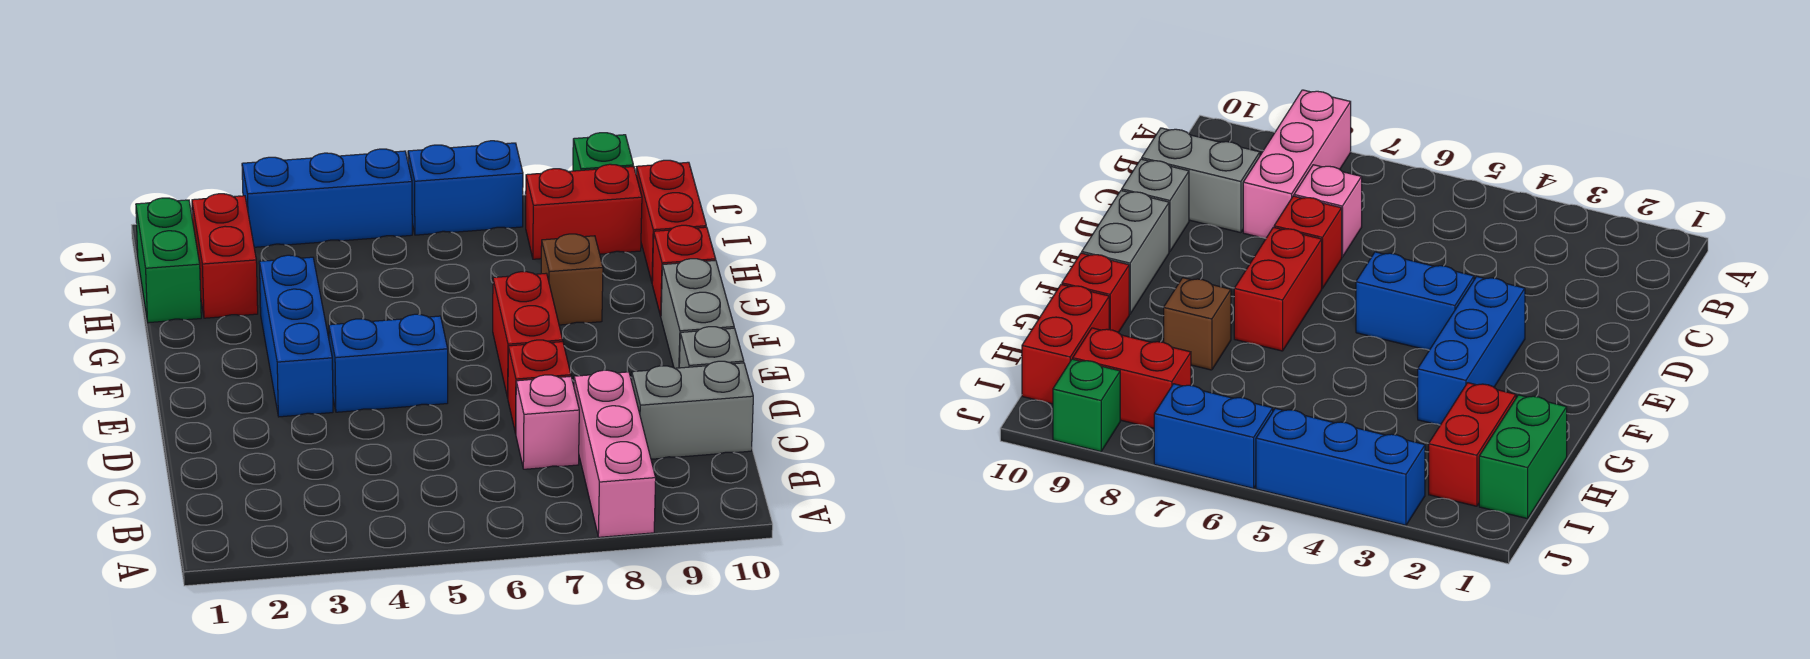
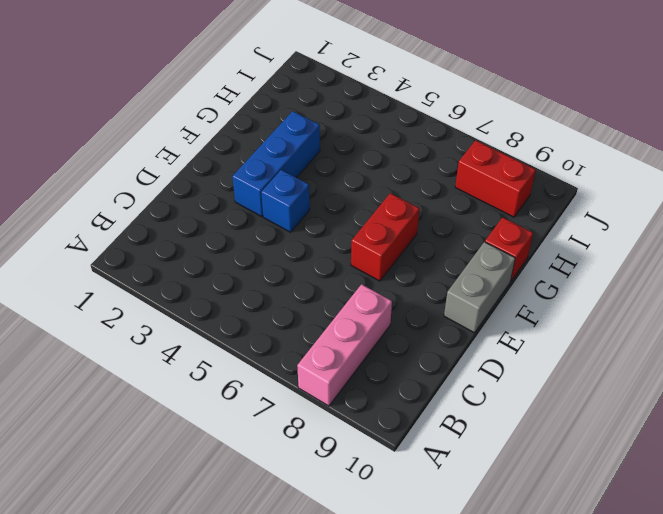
blue brick E4 level 1 -> blue brick E4:E5 level 1
none -> pink brick C7 level 1
none -> grey brick C9:C10 level 1
none -> red brick D7 level 1

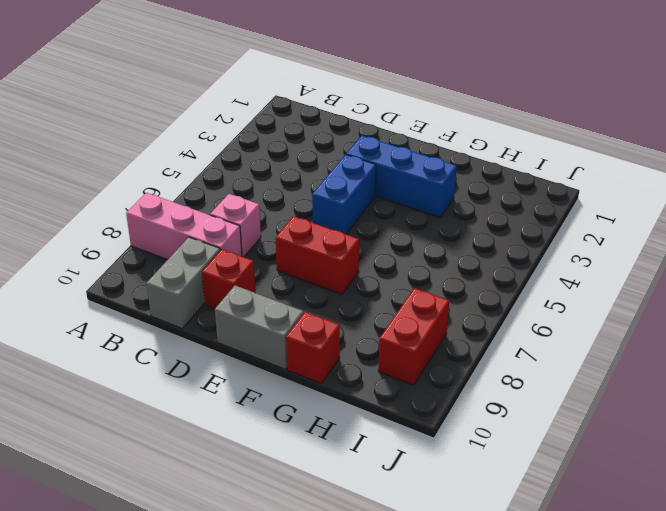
red brick D9 level 1 -> red brick D7 level 1
none -> grey brick D10 level 1
none -> brown brick G8 level 1
none -> green brick H1:I1 level 1

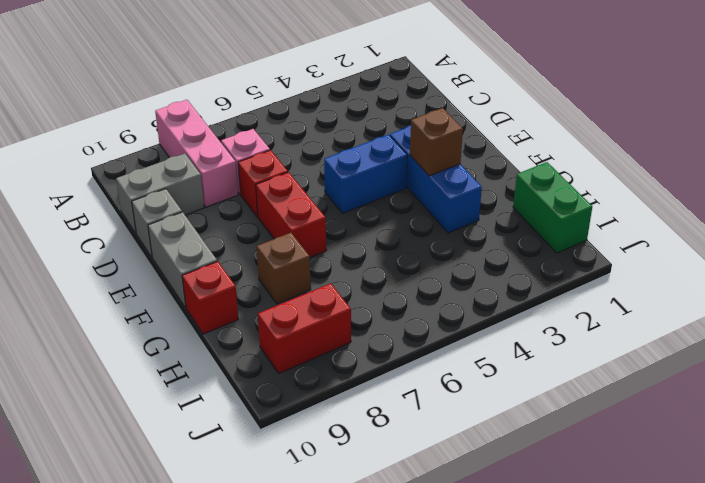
brown brick F3 level 2 -> none
none -> red brick H2:I2 level 1
none -> red brick H10:I10 level 1
none -> blue brick J3:J5 level 1

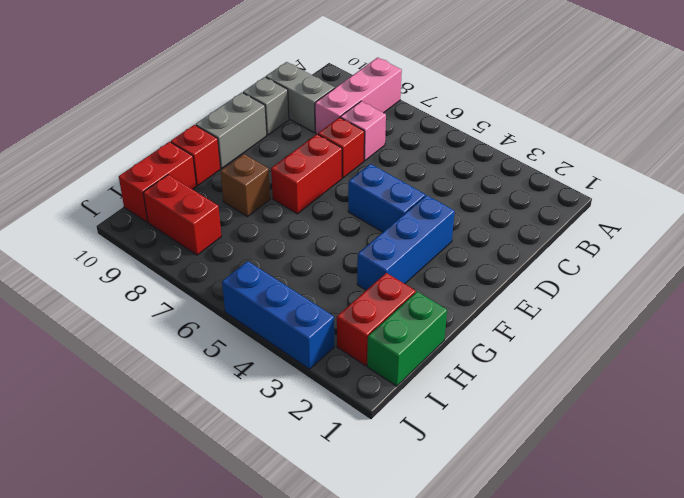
none -> blue brick J6:J7 level 1
none -> green brick J9 level 1

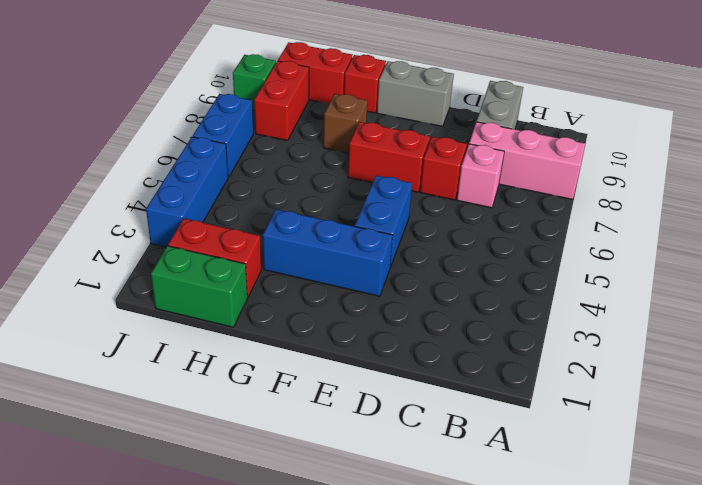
none -> grey brick D10 level 1

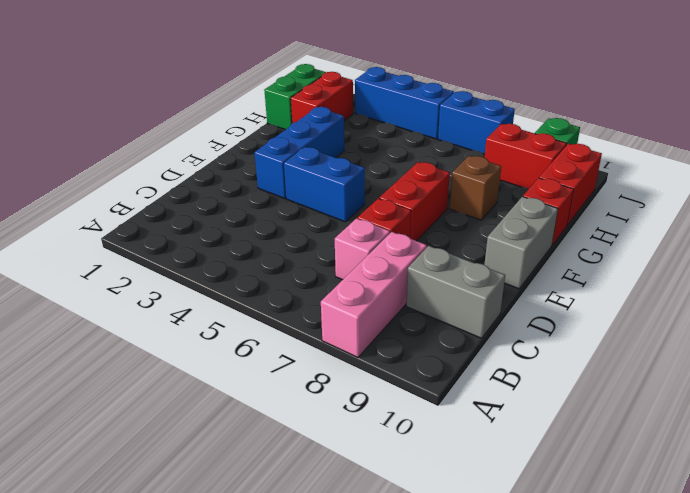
none -> grey brick D10 level 1

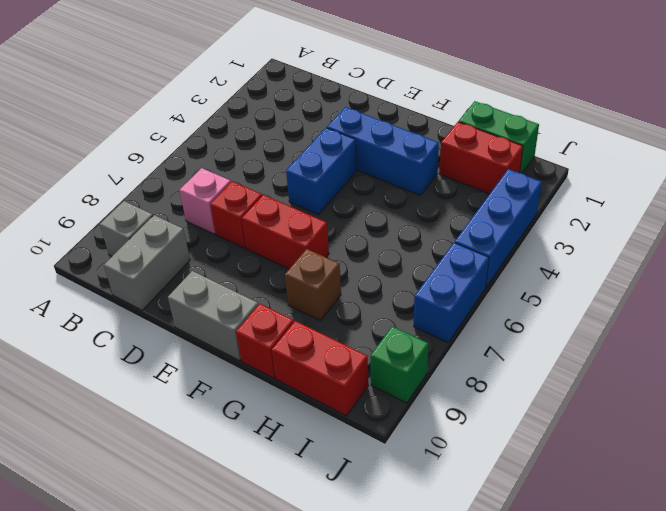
grey brick B9 level 1 -> grey brick D10 level 1
none -> pink brick A8:C8 level 1
none -> red brick I8:I9 level 1

